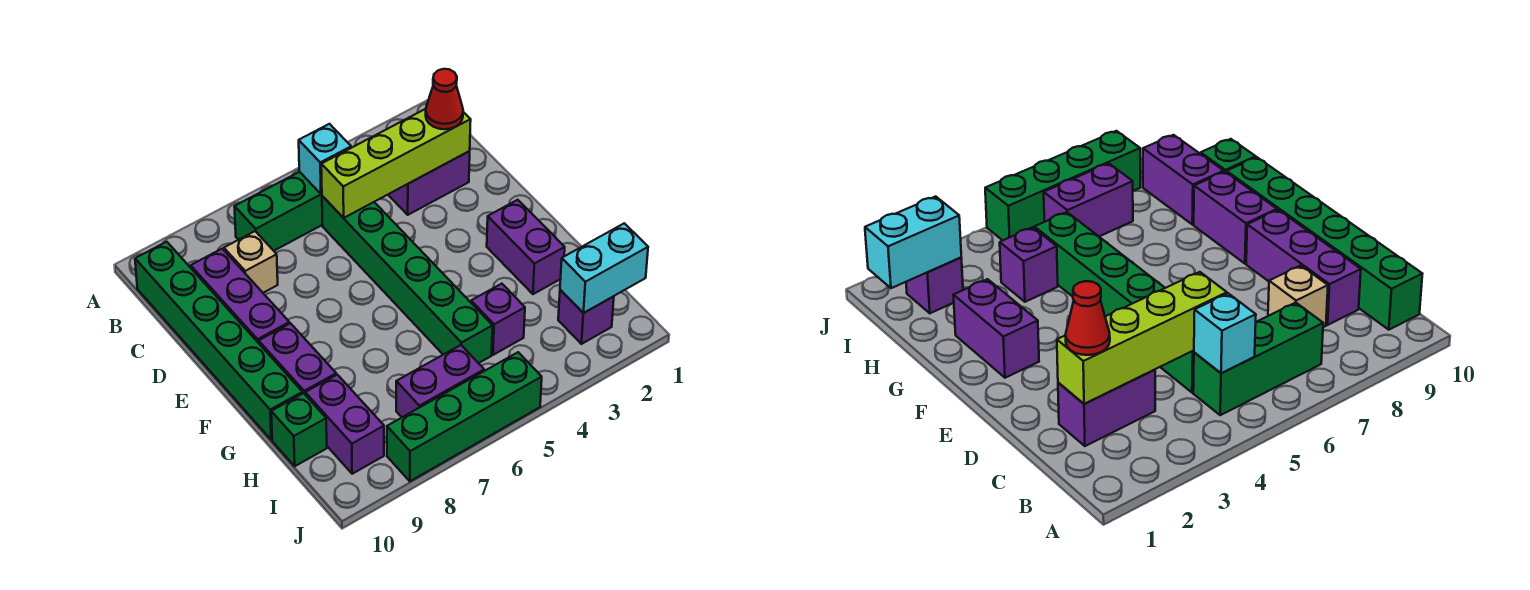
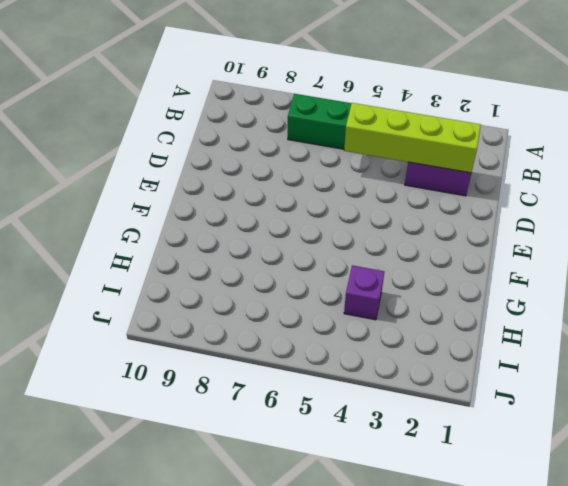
none -> green brick B10:G10 level 1
none -> green brick C5:H5 level 1
none -> tan brick C8 level 1

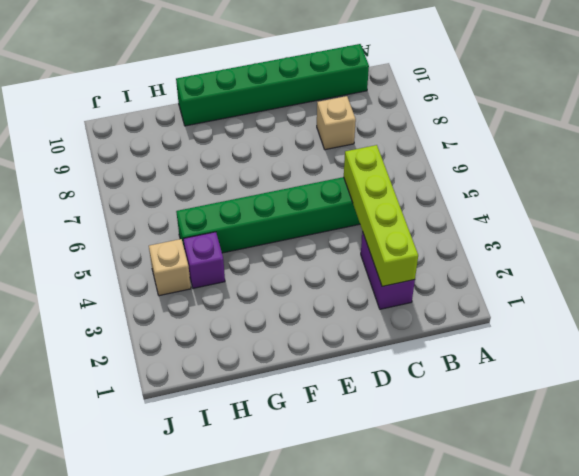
tan brick I4 level 1 -> none
none -> green brick B5:B7 level 1
none -> purple brick C9:E9 level 1
none -> purple brick F2:G2 level 1

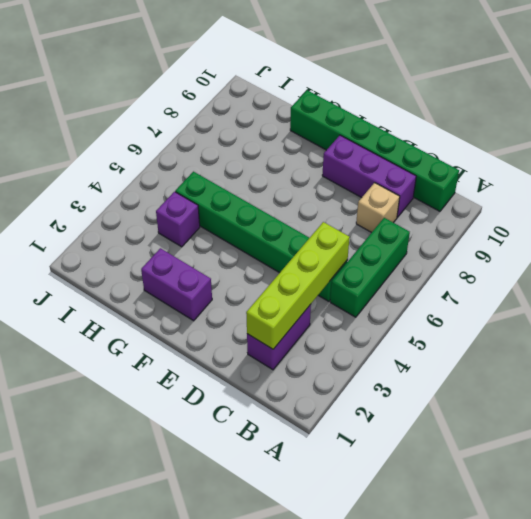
none -> purple brick F9:G9 level 1
none -> purple brick H9:I9 level 1
none -> green brick H10 level 1

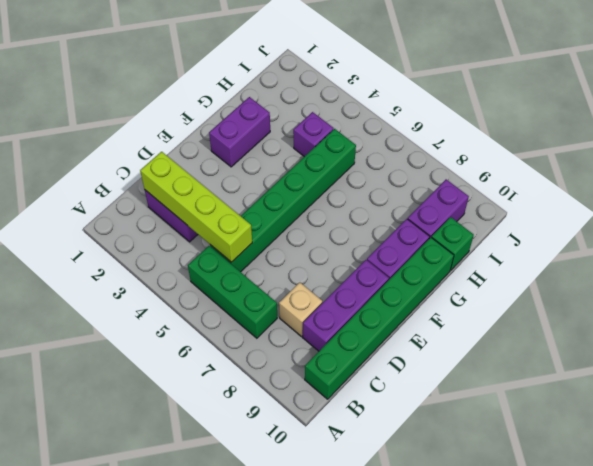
none -> purple brick I2 level 1
none -> purple brick I6:I7 level 1
none -> green brick J5:J8 level 1

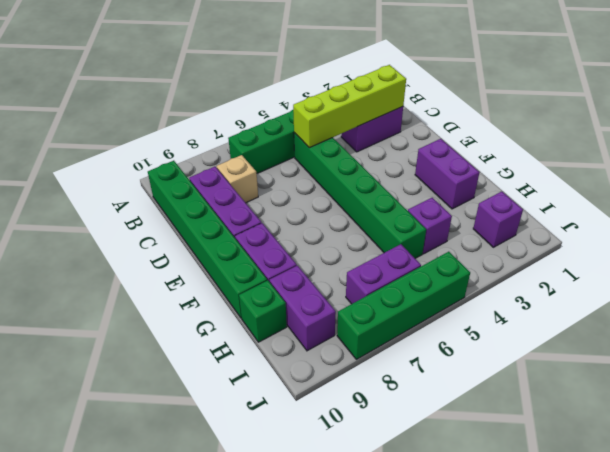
none -> cyan brick B5 level 2
none -> cyan brick I1:I2 level 2
none -> red cone C2 level 3

